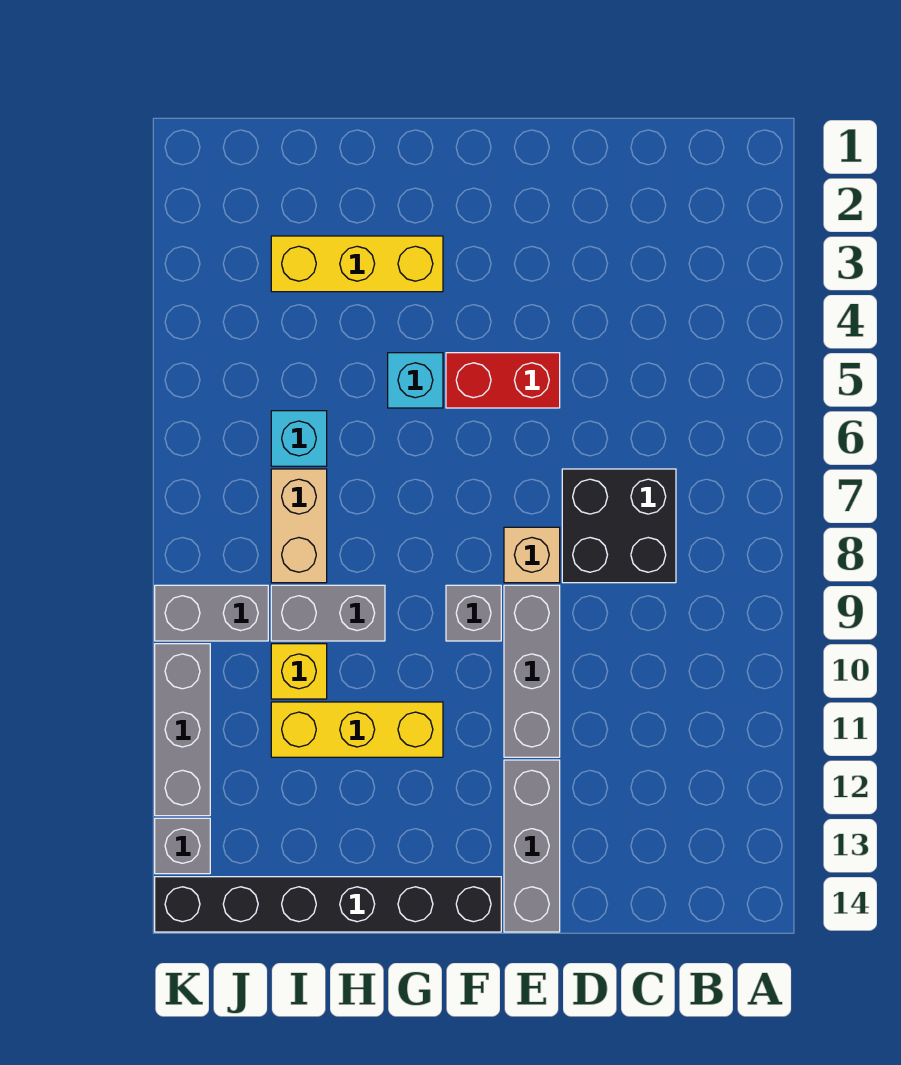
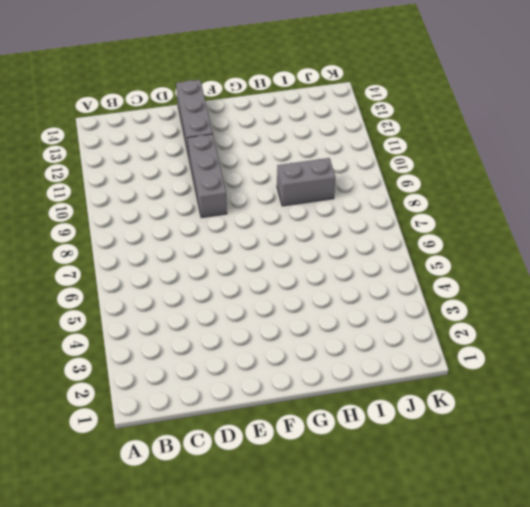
none -> black brick C7:D8 level 1
none -> red brick E5:F5 level 1
none -> tan brick E8 level 1

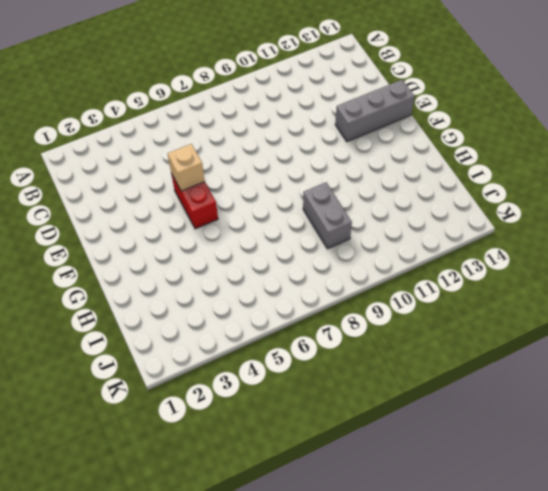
tan brick E5 level 2 -> tan brick E8 level 1
none -> black brick C7:D8 level 1
none -> grey brick E9:E11 level 1
none -> grey brick F9 level 1

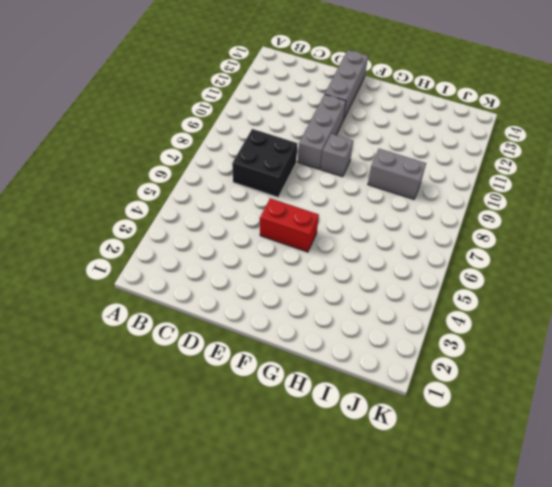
none -> tan brick E8 level 1
none -> black brick F14:K14 level 1
none -> yellow brick G3:I3 level 1

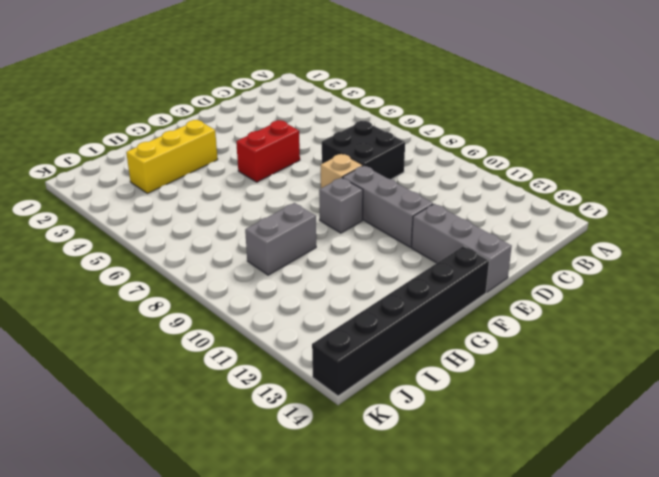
none -> cyan brick G5 level 1
none -> yellow brick G11:I11 level 1
none -> cyan brick I6 level 1

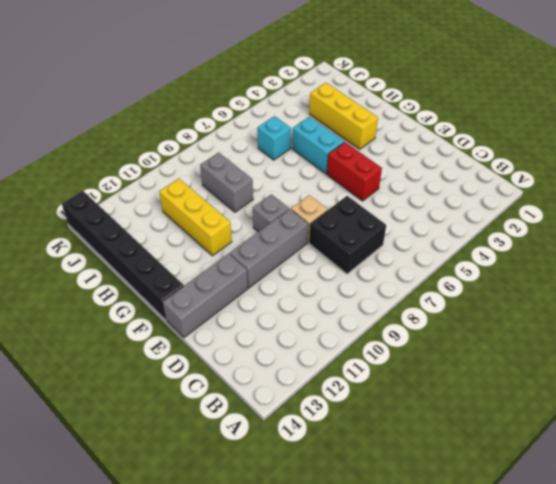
cyan brick G5:H5 level 1 -> cyan brick G5 level 1
none -> tan brick I7:I8 level 1
none -> yellow brick I10 level 1
none -> grey brick J9:K9 level 1

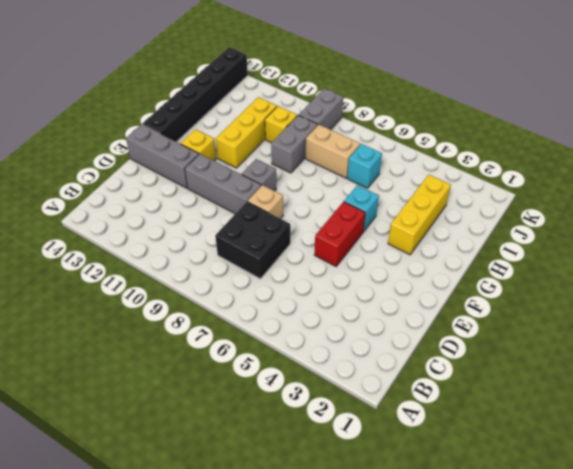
yellow brick F12 level 1 -> none
none -> grey brick K10:K12 level 1
none -> grey brick K13 level 1

